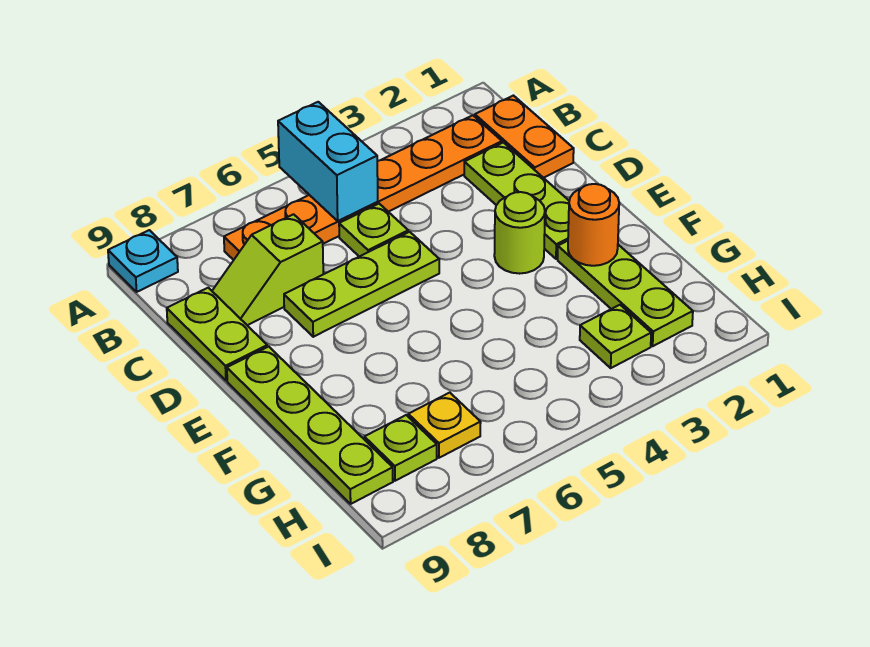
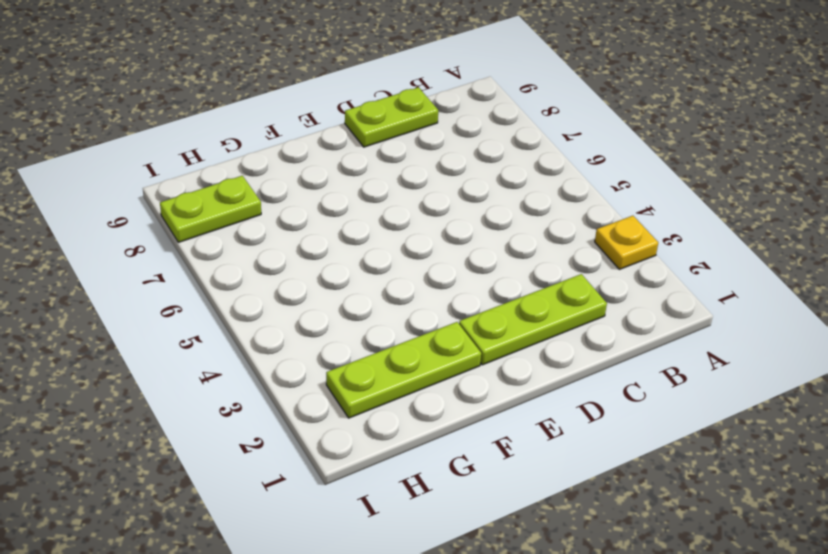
yellow plate A3 level 1 -> yellow plate H7 level 1
lime plate H8:I8 level 1 -> lime plate H8 level 1
none -> cyan plate A9 level 1
none -> orange plate B1:C1 level 1
none -> orange plate B2:B7 level 1

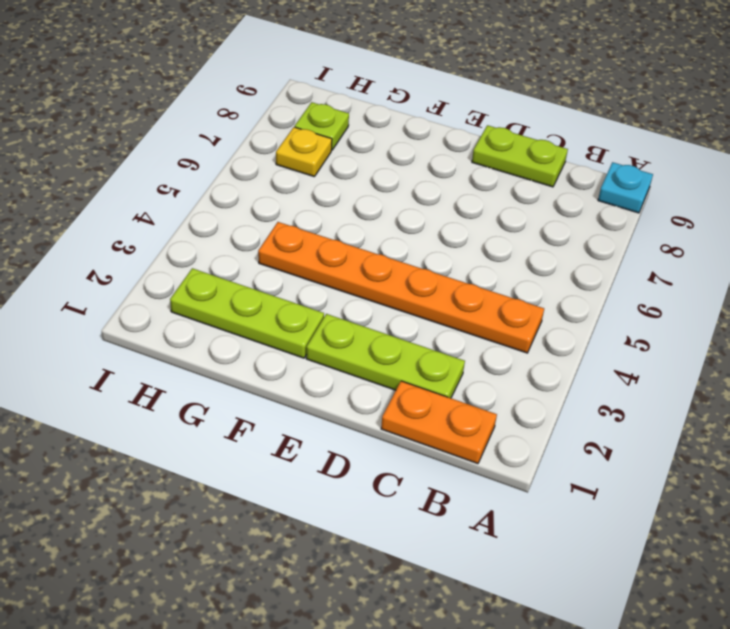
orange plate B4:G4 level 1 -> orange plate B2:B7 level 1
none -> lime plate C5 level 1
none -> lime slope C7:C8 level 1 top 7
none -> lime plate D5:D7 level 1

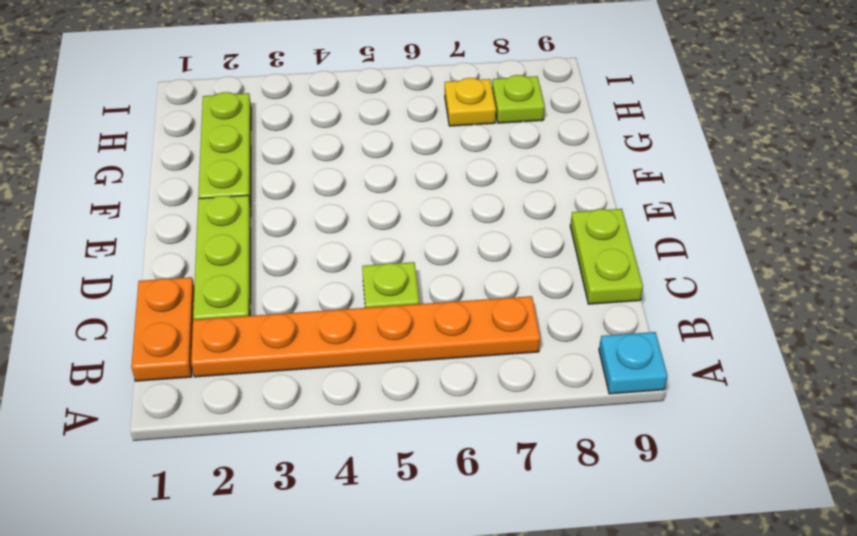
none -> lime slope C7:C8 level 1 top 7
none -> lime plate D5:D7 level 1
none -> lime round brick E3 level 1

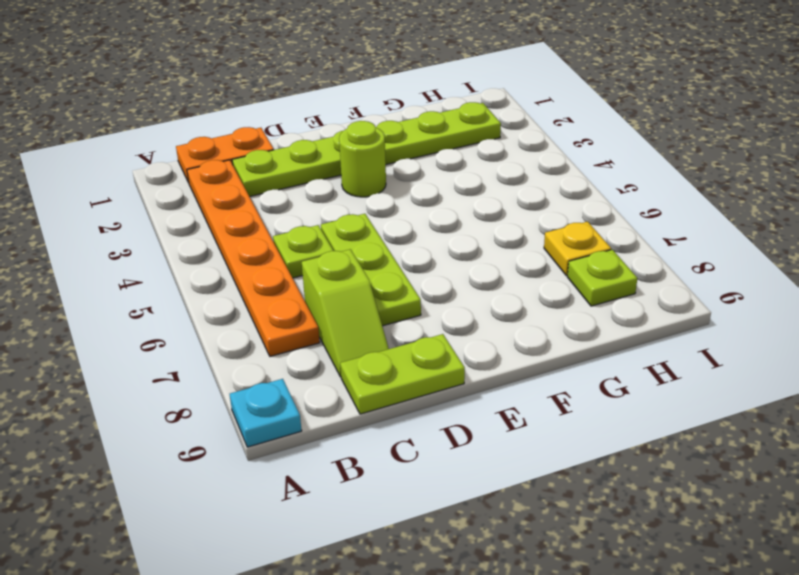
none -> lime plate E9:H9 level 1
none -> lime plate H3 level 1
none -> cyan brick A5:B5 level 2

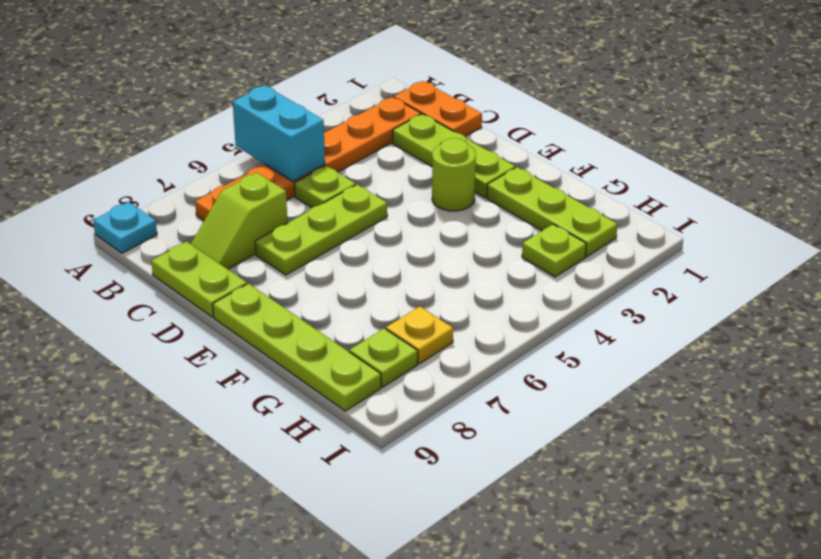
none -> orange round brick F2 level 2

